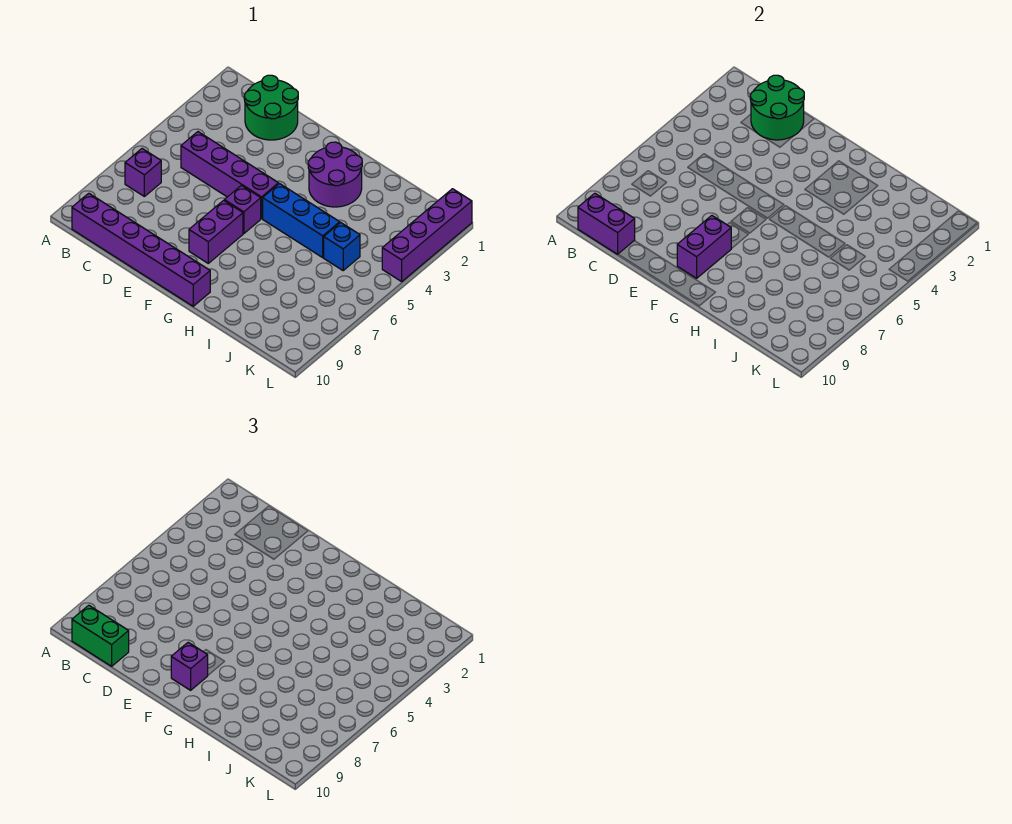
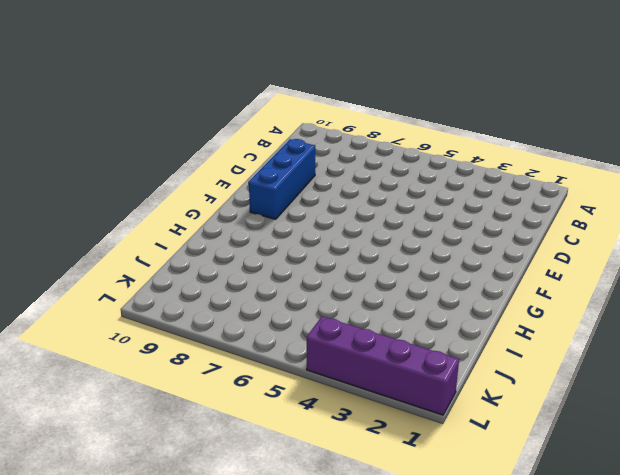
blue brick D9:F9 level 1 -> blue brick G5:I5 level 1
none -> purple brick B7 level 1
none -> purple brick B10:G10 level 1
none -> green round brick C1:D2 level 1

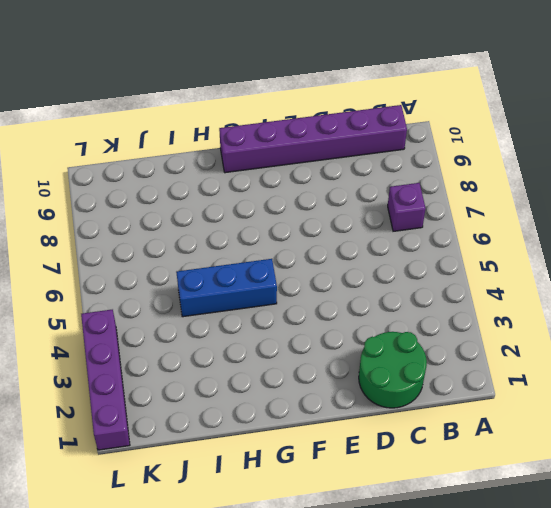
none -> purple brick C5:F5 level 1
none -> purple brick F6 level 1
none -> purple brick F7:F8 level 1

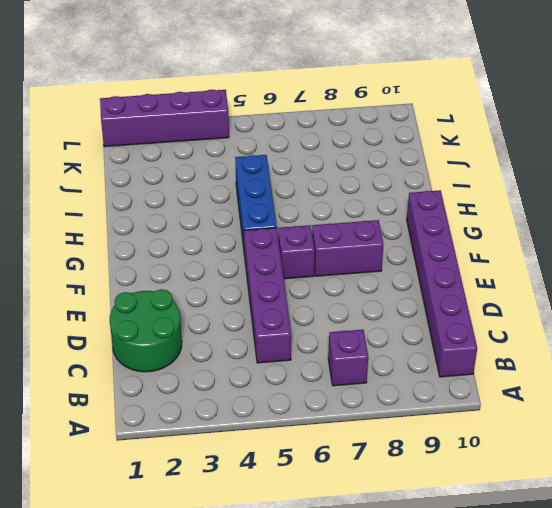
none -> purple round brick G2:H3 level 1
none -> blue brick J5 level 1
none -> purple brick B10:C10 level 2

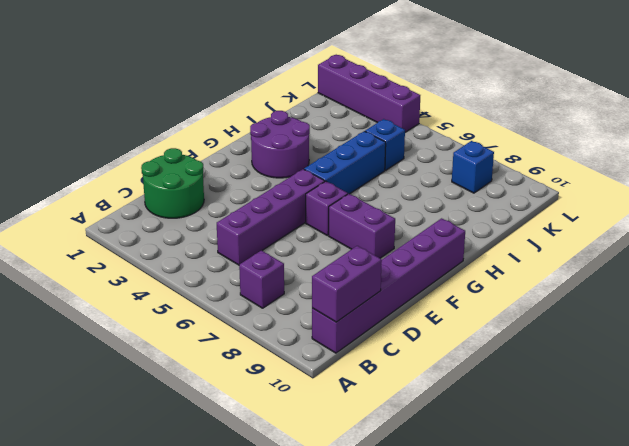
blue brick K8 level 1 -> none
none -> green round brick C1:D2 level 2
none -> purple brick F8:F9 level 2
none -> green brick B10:C10 level 3

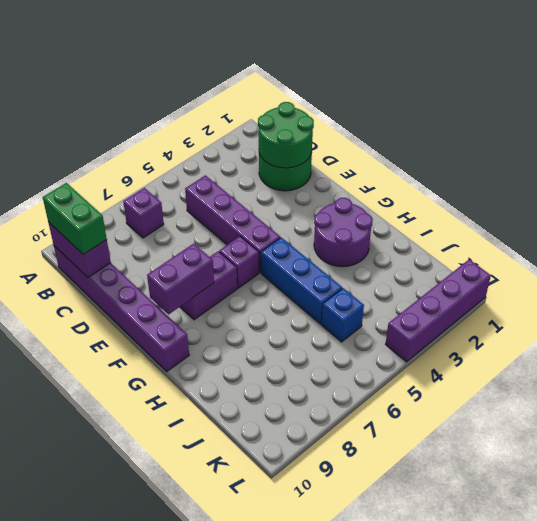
none -> purple brick F9 level 3

